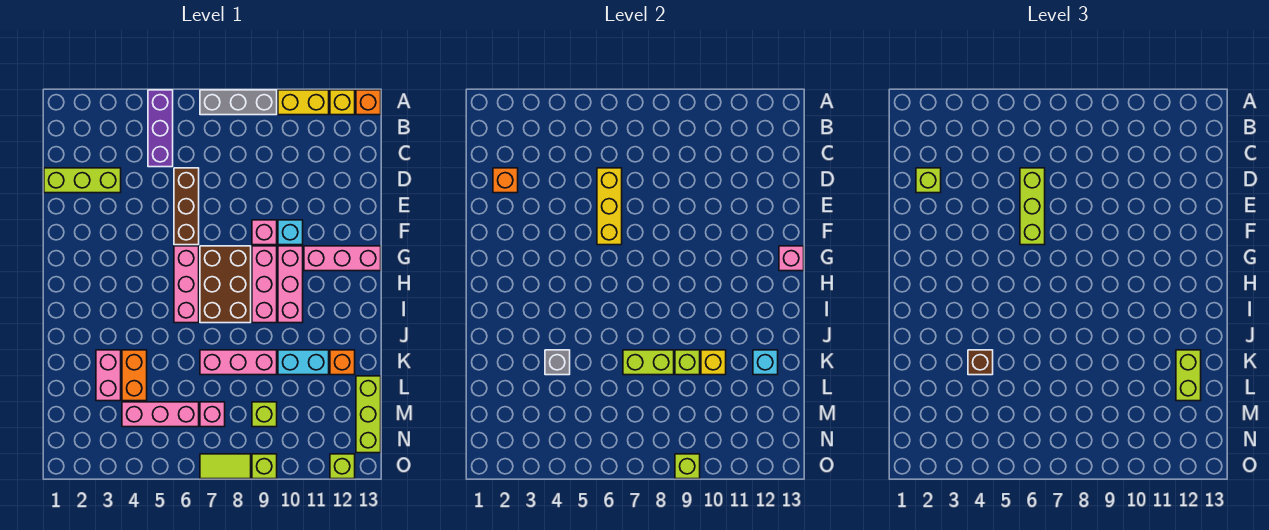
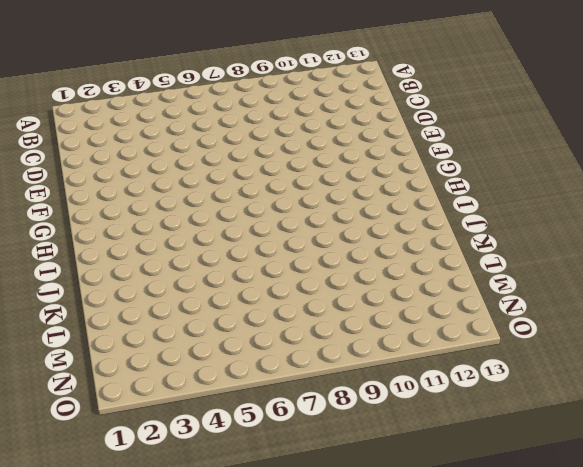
none -> purple brick A5:C5 level 1
none -> grey brick A7:A9 level 1
none -> yellow brick A10:A11 level 1
none -> yellow brick A12 level 1

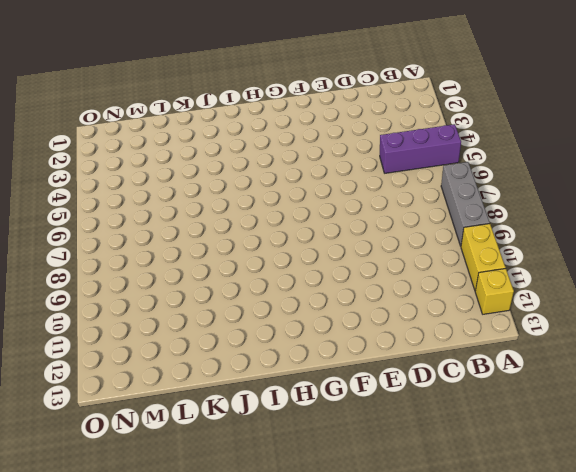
none -> orange brick A13 level 1
none -> lime brick D1:D3 level 1
none -> brown brick D6:F6 level 1
none -> pink brick F9 level 1

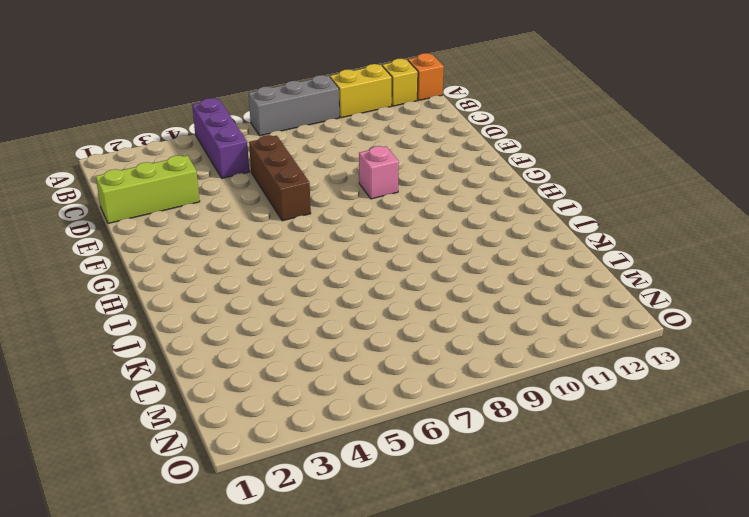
none -> cyan brick F10 level 1
none -> pink brick G6:I6 level 1
none -> brown brick G7:I8 level 1
none -> pink brick G9:I9 level 1

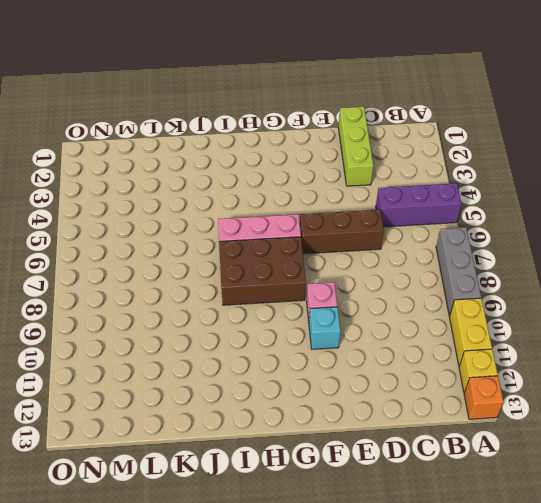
none -> pink brick G9:I9 level 1
none -> pink brick G10:I10 level 1
none -> pink brick G11:G13 level 1
none -> pink brick K3:L3 level 1

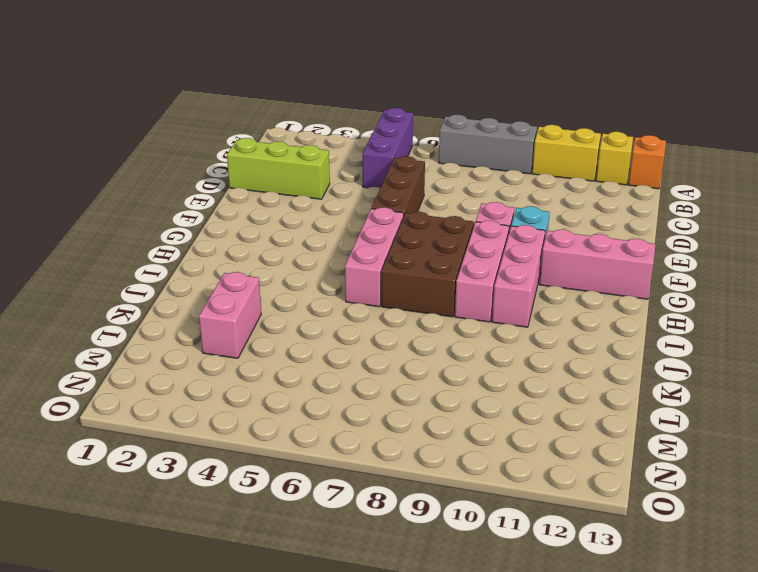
none -> orange brick K4:L4 level 1
none -> pink brick K7:K9 level 1
none -> cyan brick K10:K11 level 1
none -> orange brick K12 level 1

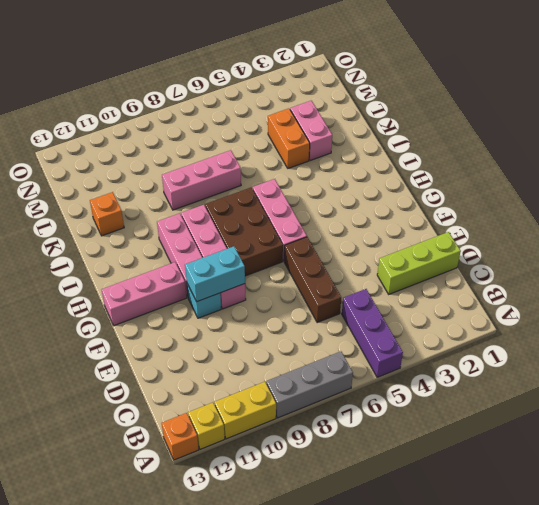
cyan brick F9:F10 level 2 -> cyan brick K10:K11 level 1
none -> lime brick L13:N13 level 1
none -> pink brick M4:M6 level 1
none -> pink brick M7 level 1
none -> lime brick M9 level 1

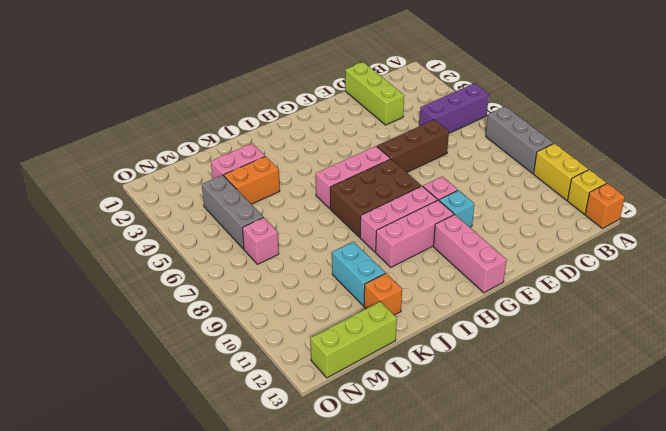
grey brick M4:M6 level 1 -> pink brick M4:M6 level 1
none -> pink brick K7:K9 level 1
none -> lime brick M9 level 1
none -> lime tile O7:O8 level 1
none -> lime brick O9 level 1

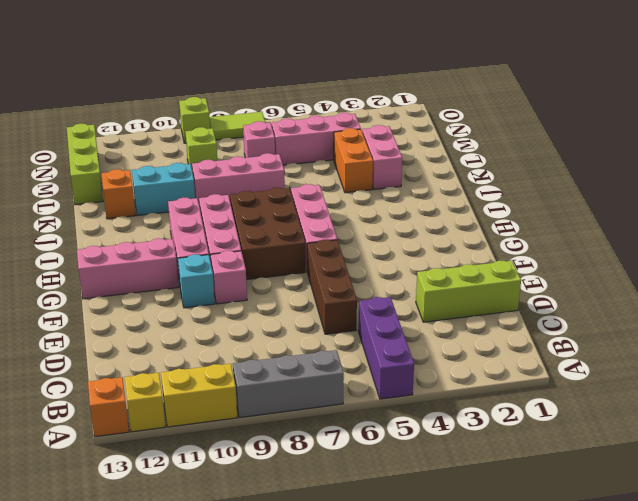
none -> lime brick O12 level 1
none -> orange brick D2 level 2
none -> yellow brick D6:F6 level 2
none -> pink brick G13 level 2

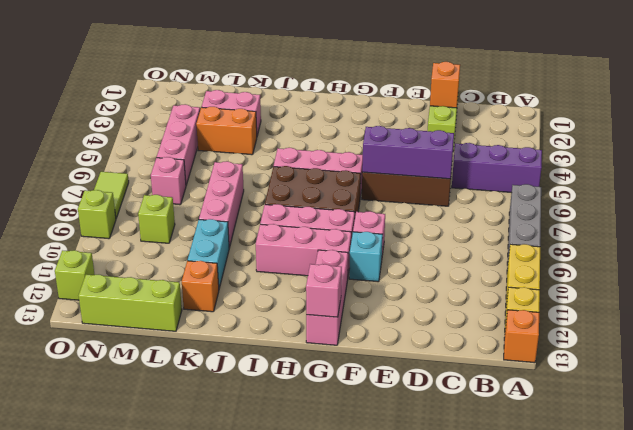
purple brick D6:F6 level 2 -> yellow brick D6:F6 level 2
none -> grey brick K4 level 2
none -> lime brick K7:K8 level 2
none -> lime brick K9 level 2
none -> yellow brick K10 level 2

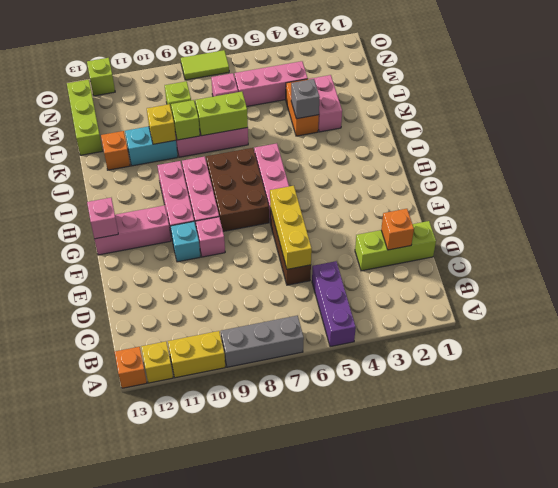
none -> lime brick O9 level 1
none -> cyan brick K12 level 2
none -> lime brick O9 level 2
none -> lime brick D2 level 3

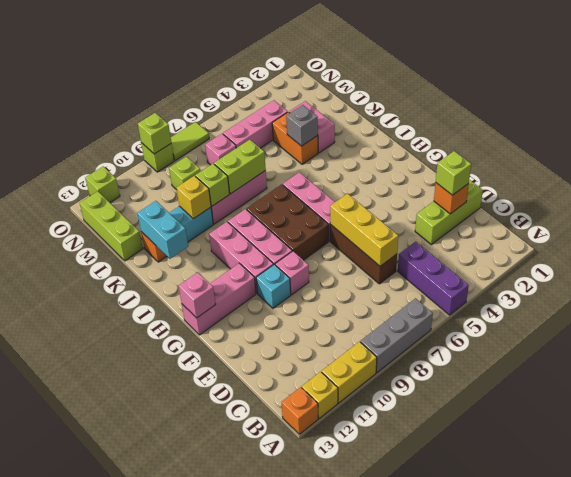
cyan brick J12:K12 level 2 -> cyan brick K12 level 2
none -> lime brick D6:F6 level 3
none -> brown brick K4 level 3
none -> lime brick K12:L12 level 3

